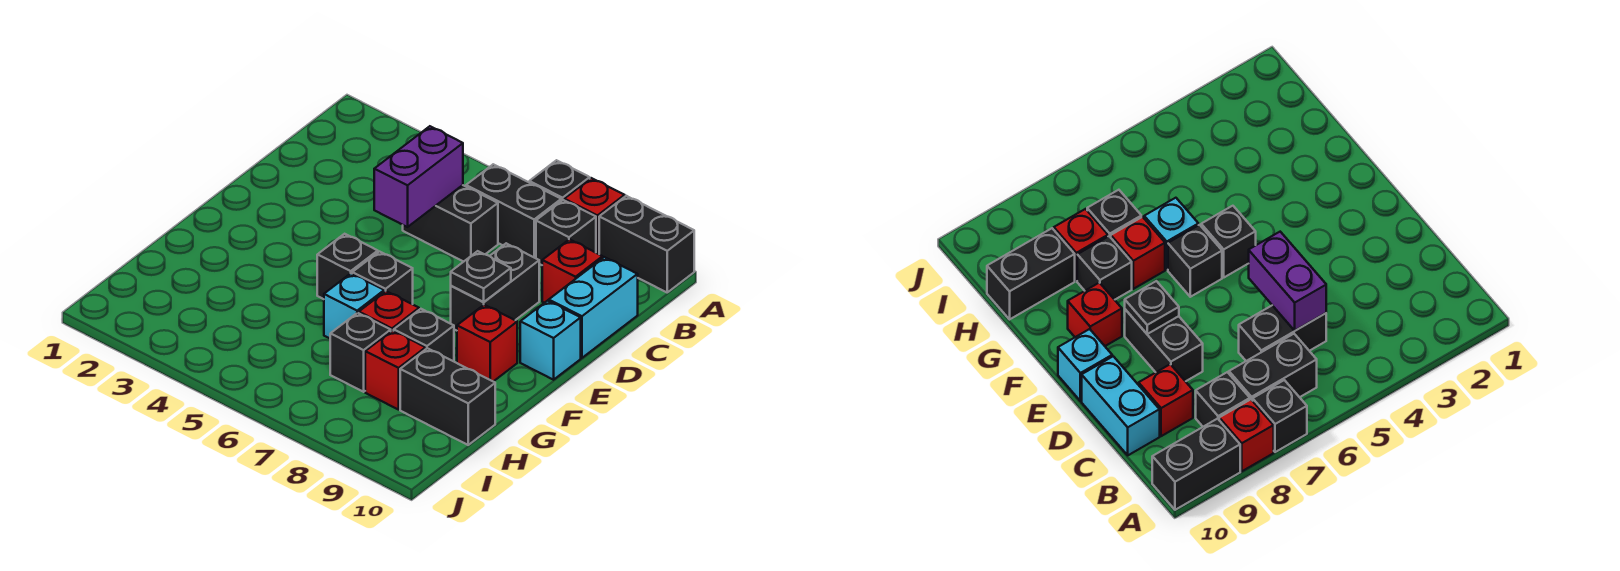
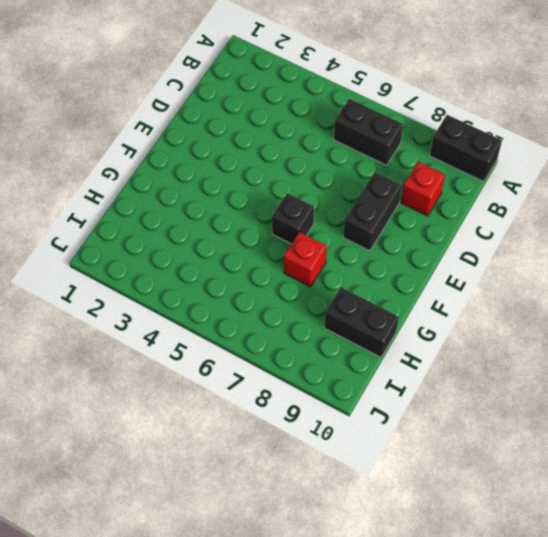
none -> black brick A7 level 1
none -> red brick A8 level 1
none -> black brick B8 level 1

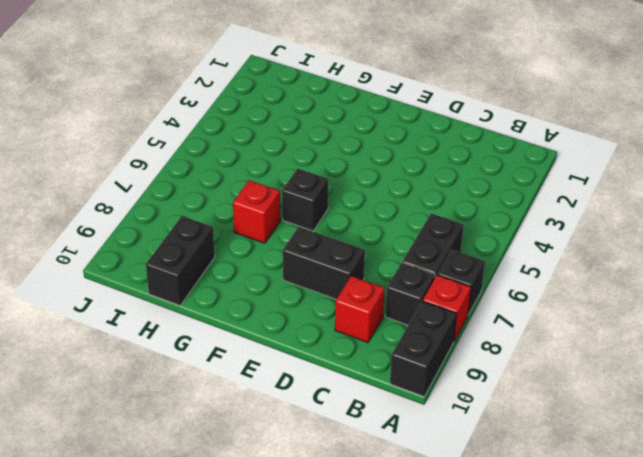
none -> black brick C5:C6 level 1
none -> cyan brick C10:D10 level 1
none -> cyan brick E10 level 1

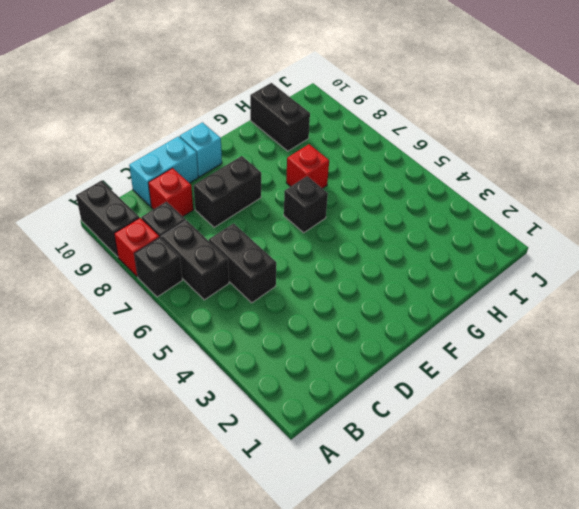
none -> black brick F5 level 1
none -> red brick F9 level 1
none -> cyan brick G6 level 1

